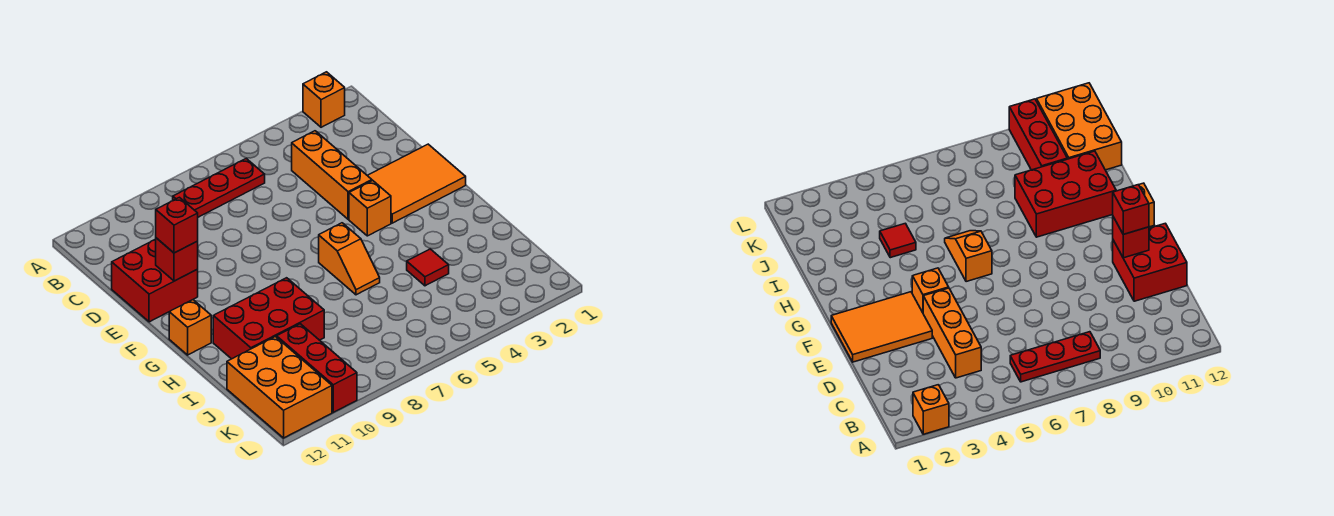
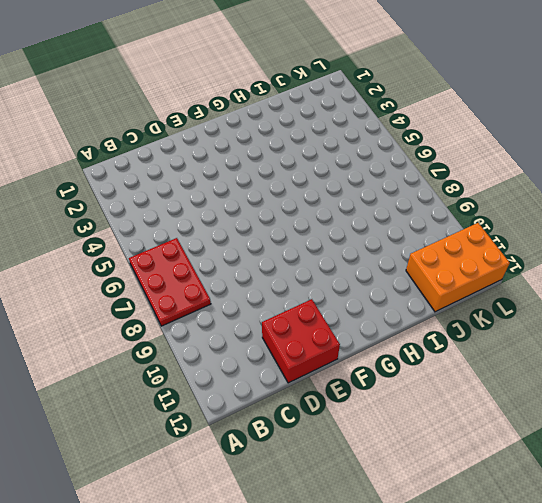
red plate A6:B8 level 1 -> red plate B6:B8 level 1
none -> orange brick A2 level 1
none -> orange brick C4:E4 level 1
none -> orange tile E1:F3 level 1

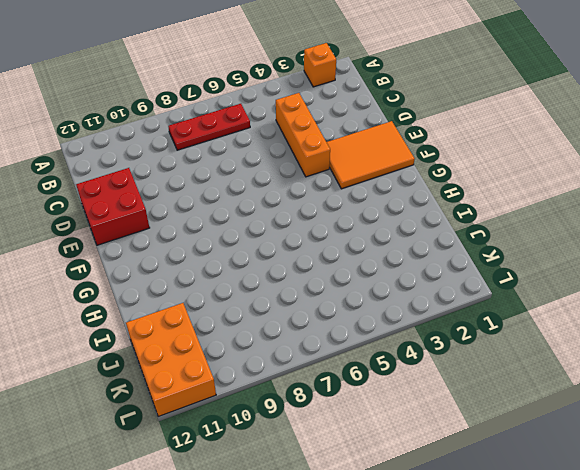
none -> orange brick F4 level 1
none -> orange slope G6:H6 level 1 top G
none -> orange brick G12 level 1

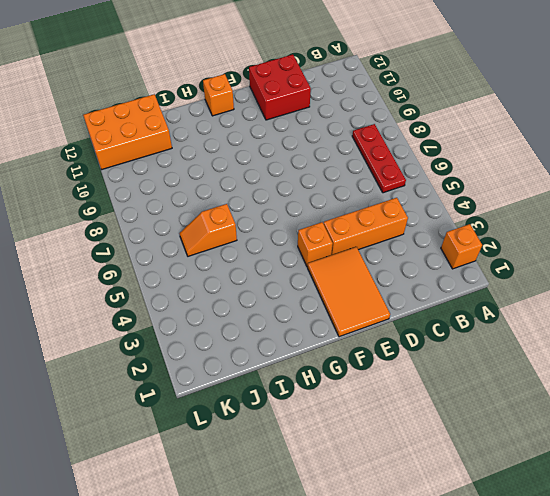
orange slope I6:J6 level 1 top I -> orange slope G6:H6 level 1 top G
none -> red brick H9:I11 level 1
none -> red tile I4 level 1
none -> red brick J10:L10 level 1

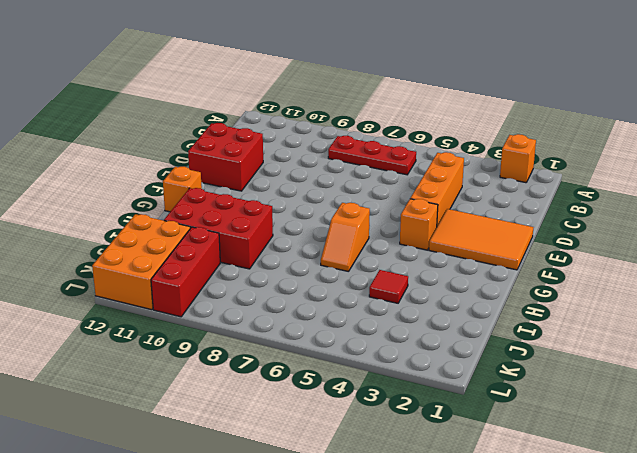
none -> red brick E11 level 2
none -> red brick E11 level 3

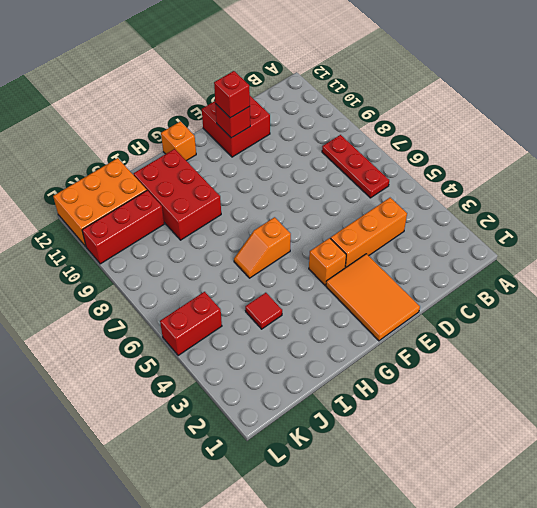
red brick K5:L5 level 1 -> none
none -> orange brick A2 level 1

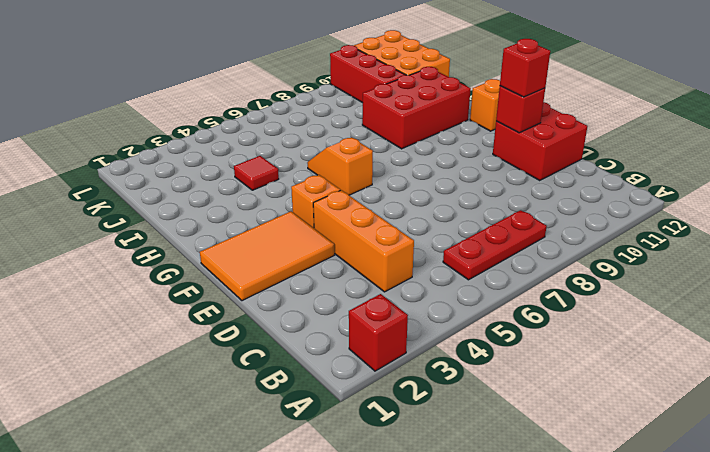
red brick A2 level 1 -> orange brick A2 level 1

